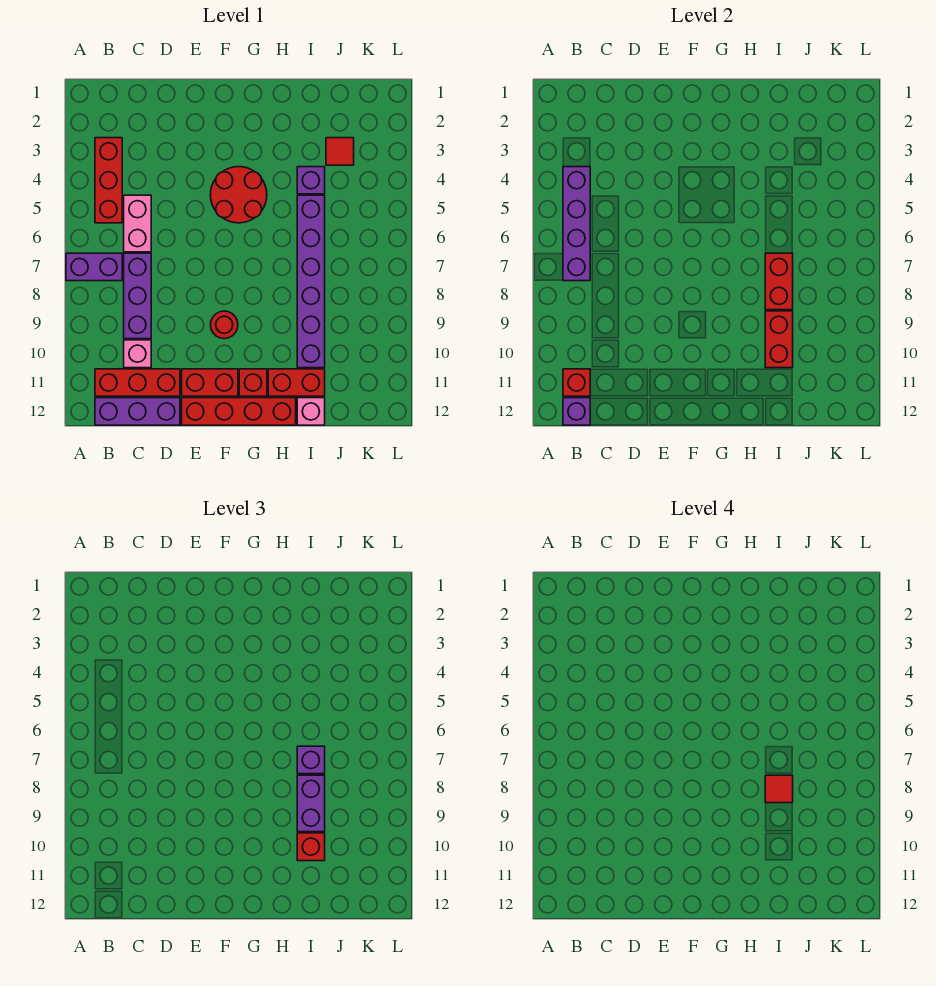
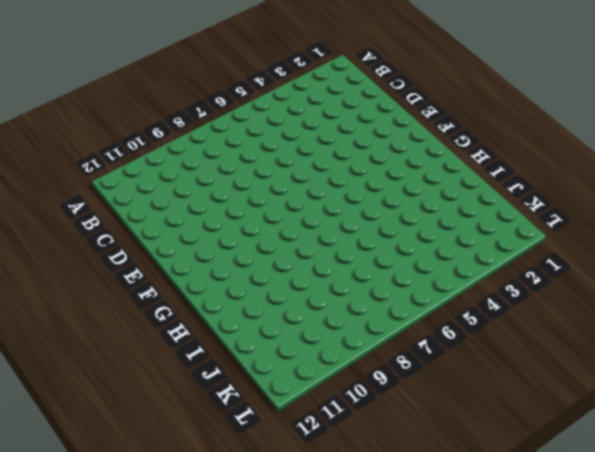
none -> purple brick A7:B7 level 1
none -> red brick B3:B5 level 1
none -> red brick B11:D11 level 1

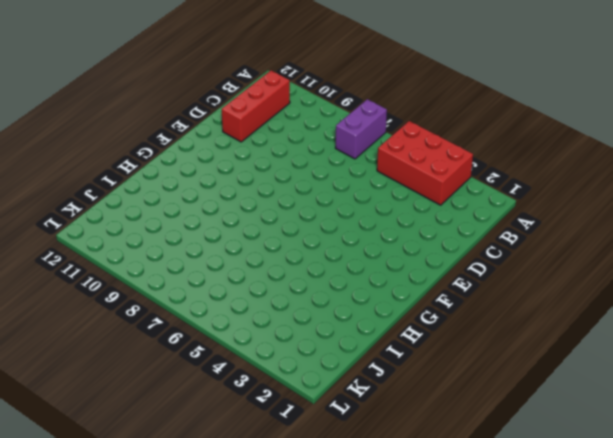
red brick A3:B5 level 1 -> red brick B3:B5 level 1
none -> purple brick B12:D12 level 1
none -> pink brick C5:C6 level 1
none -> purple brick C7:C9 level 1

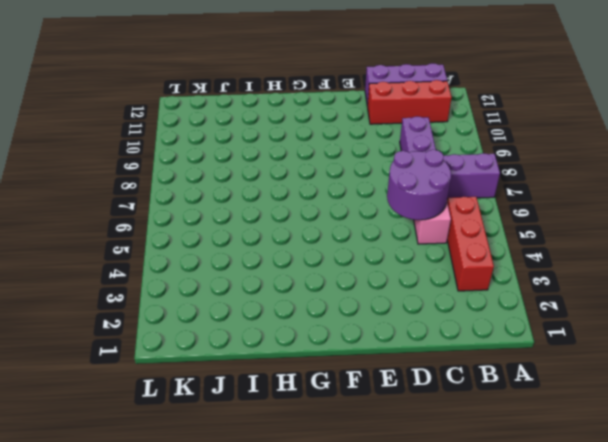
purple round brick C5:D6 level 2 -> none
none -> pink brick C10 level 1
none -> red brick E11:F11 level 1
none -> red brick E12:H12 level 1

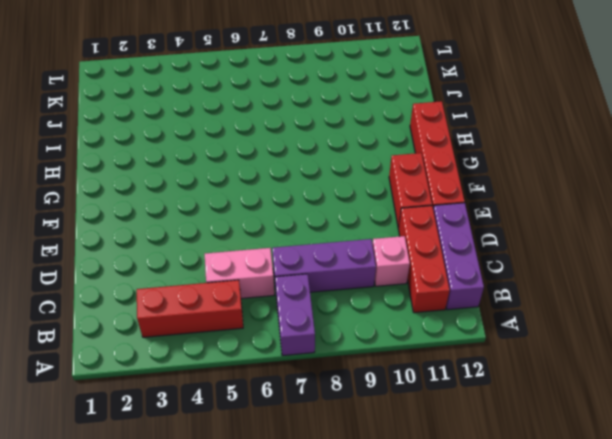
none -> red round brick F4:G5 level 1
none -> red round brick F9 level 1
none -> red brick G11 level 1

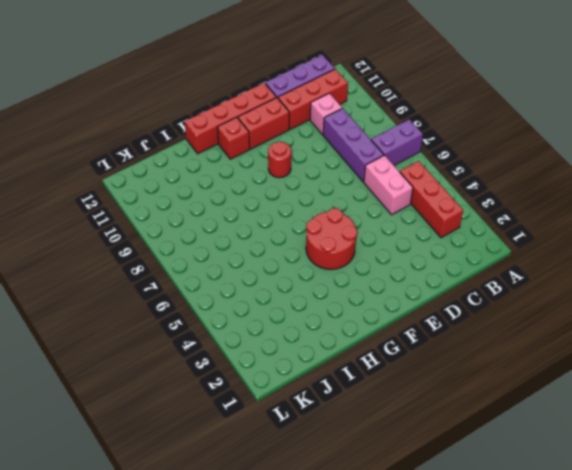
none -> red brick H11:I11 level 1
none -> purple brick I4 level 1
none -> purple brick I5:I10 level 1

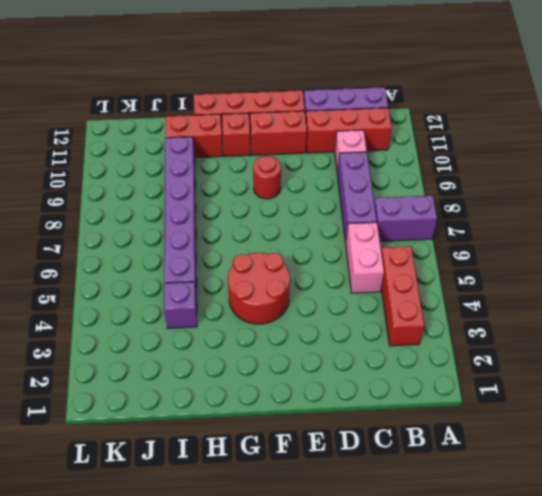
none -> pink brick I12 level 1
none -> red tile J3 level 1
none -> purple brick B4:B7 level 2

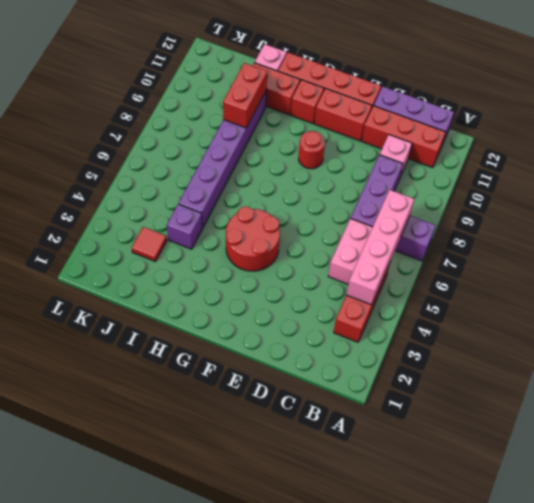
pink brick B4:B7 level 2 -> purple brick B4:B7 level 2
none -> red brick B11 level 2
none -> purple brick B12 level 2
none -> red brick I7:I8 level 2

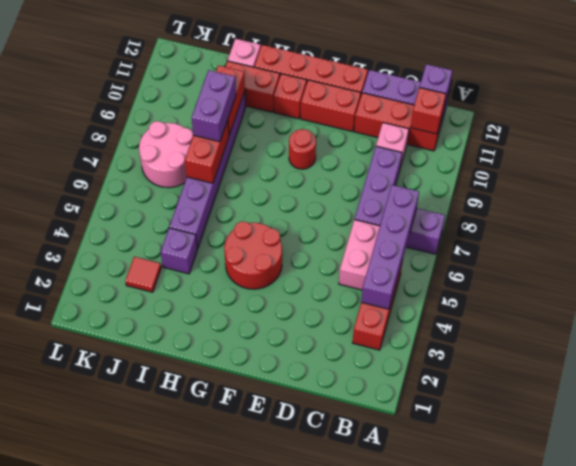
pink round brick J7:K8 level 1 -> none
none -> purple brick I7 level 3
none -> red brick I10 level 3
none -> red tile I8 level 4

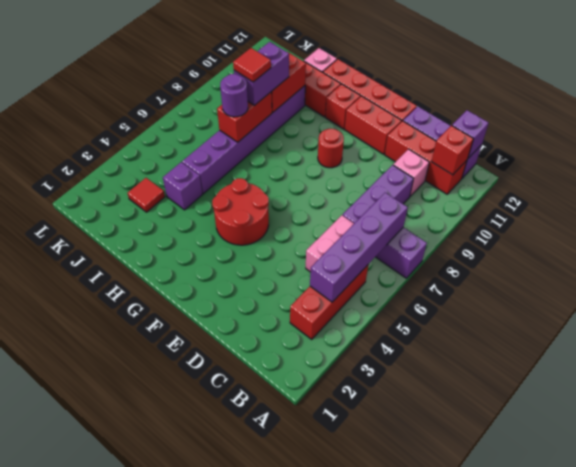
purple round brick I7 level 3 -> purple brick I7 level 3
none -> red brick I10 level 3

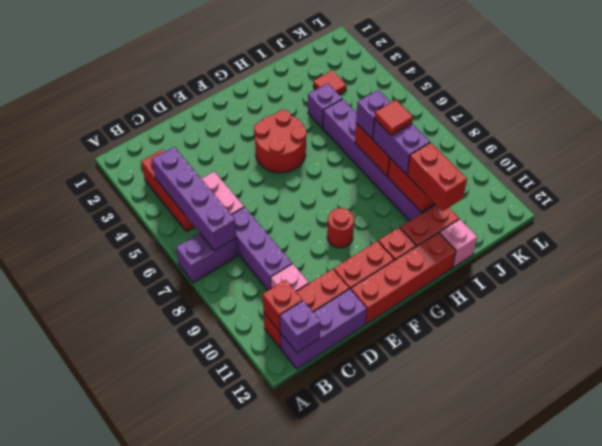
red brick I10:I11 level 3 -> red brick I10 level 3

